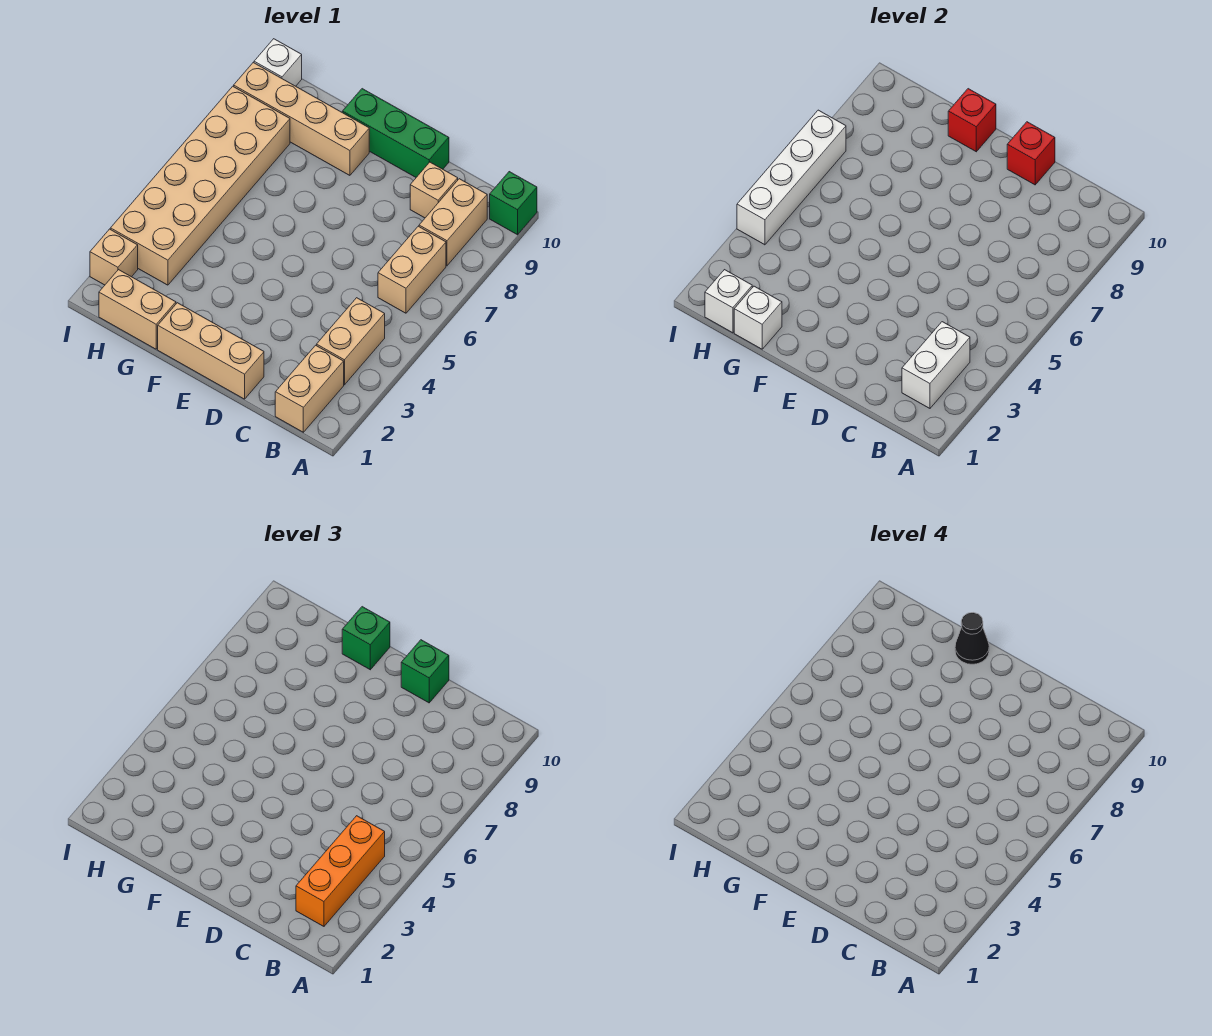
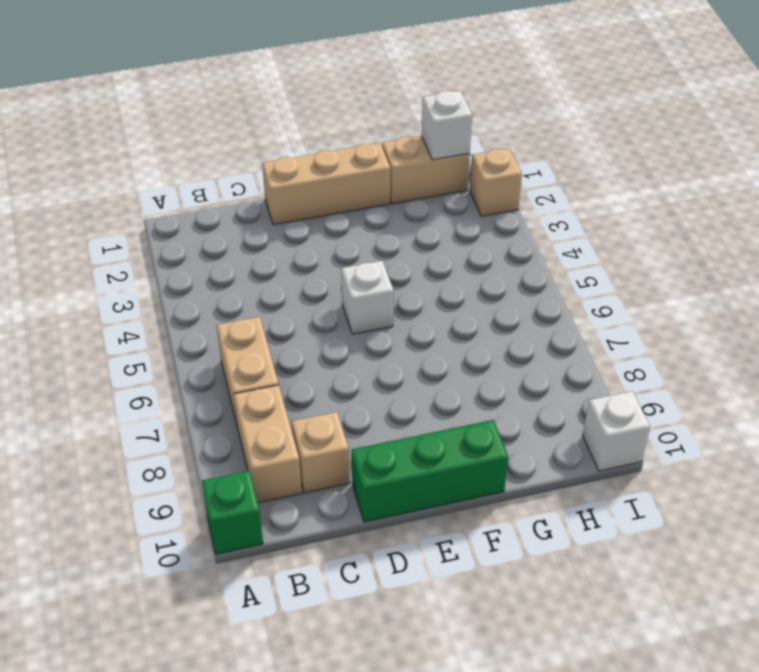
white brick E5 level 1 -> white brick G1 level 2
none -> tan brick B1:B2 level 1
none -> tan brick B3:B4 level 1
none -> tan brick F9:I9 level 1

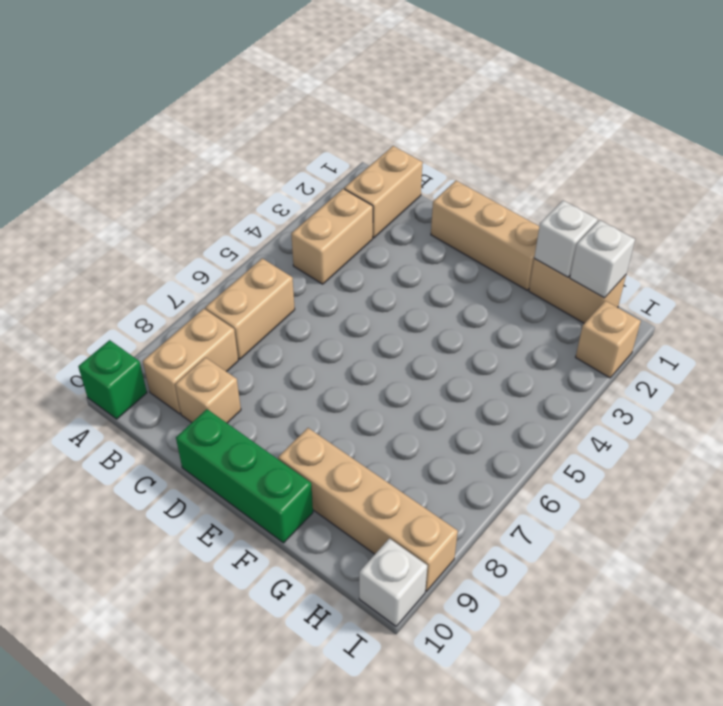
none -> tan brick H3:I8 level 1
none -> white brick B2:B3 level 2
none -> red brick D10 level 2

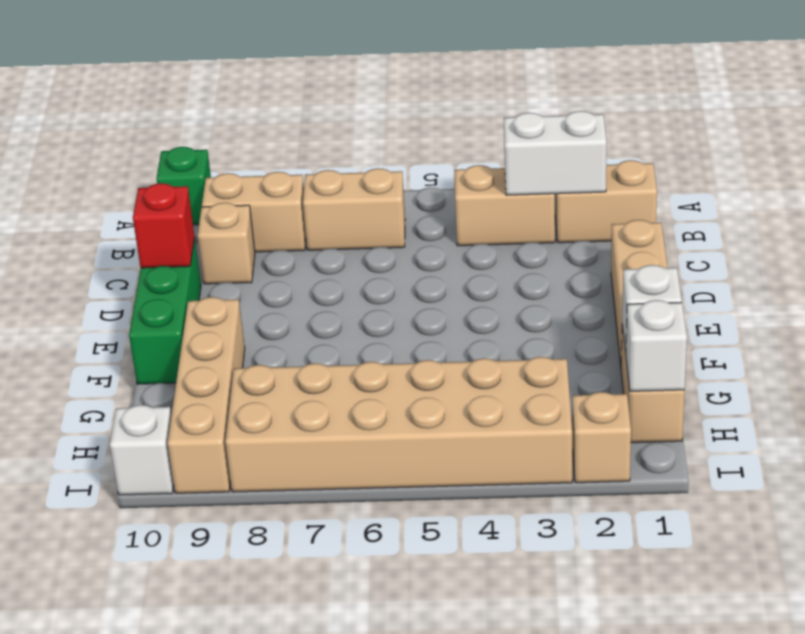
none -> red brick F10 level 2
none -> white brick I4:I7 level 2
none -> orange brick B2:B4 level 3

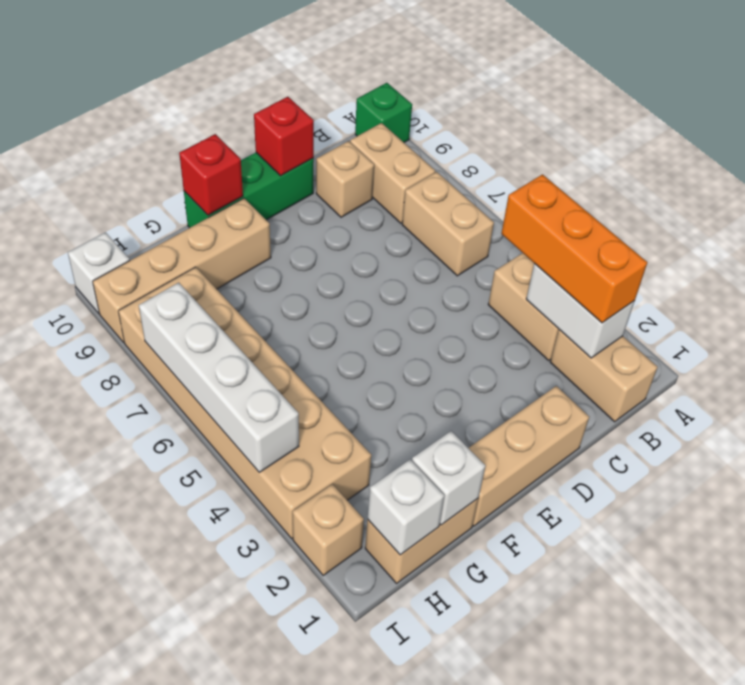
none -> green brick D10 level 3
none -> green brick F10 level 3
none -> black cone F10 level 4

